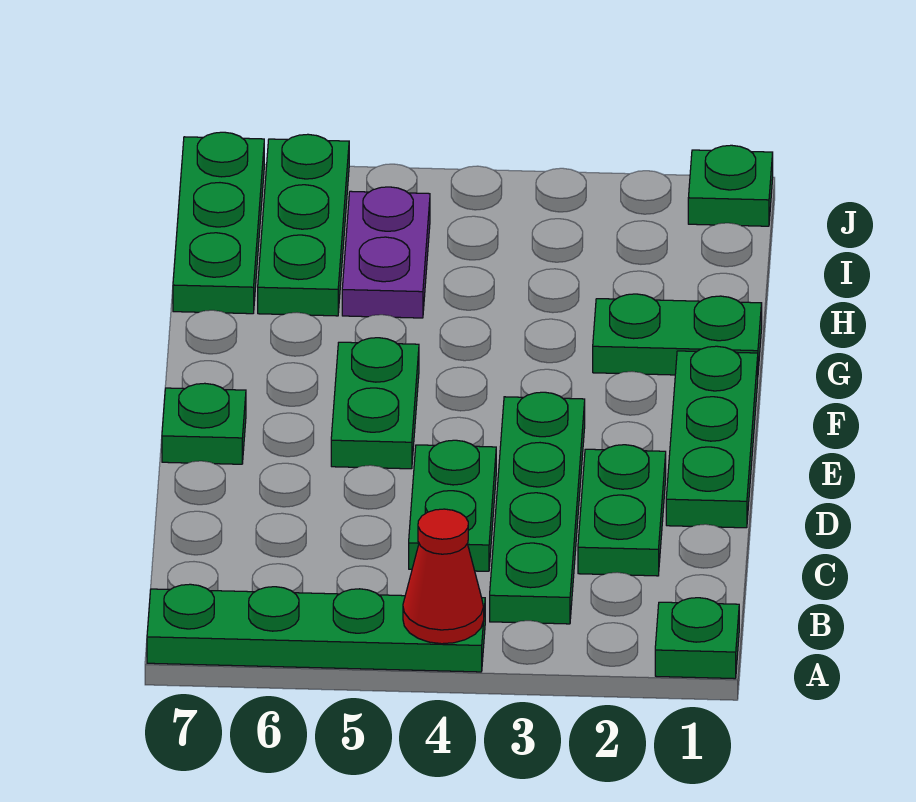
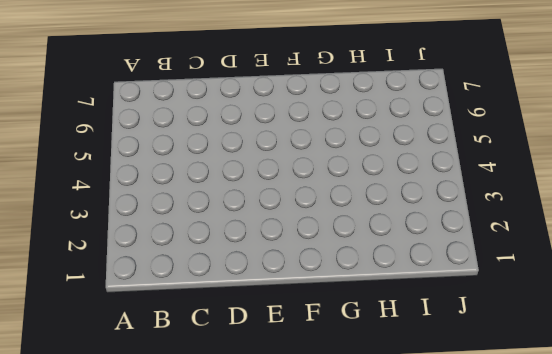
none -> green plate A1 level 1
none -> green plate A4:A7 level 1
none -> green plate B3:E3 level 1

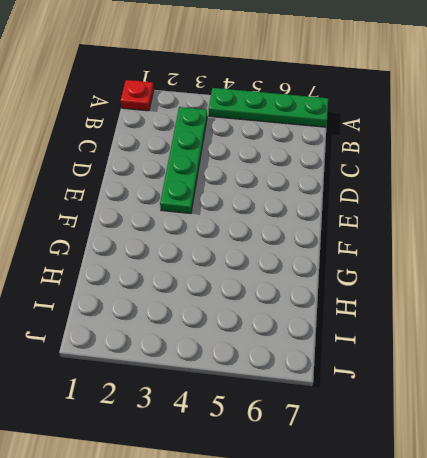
red plate A1 level 1 -> green plate A1 level 1
none -> green plate C2:D2 level 1
none -> green plate C4:D4 level 1
none -> green plate D1:F1 level 1

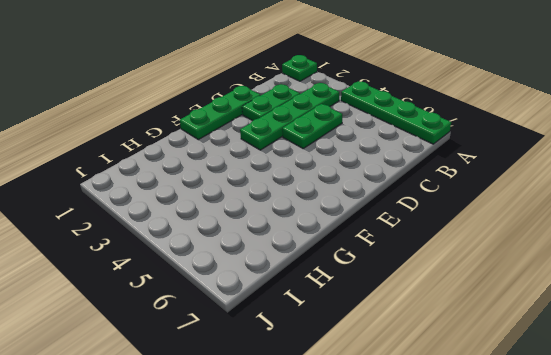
none -> green plate E5:F5 level 1
none -> green plate E7 level 1
none -> green plate G1:G2 level 1

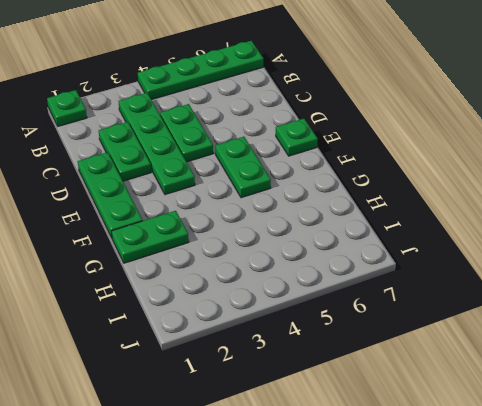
none -> purple plate H5:I5 level 1
none -> green plate H6:J6 level 1
none -> green plate H7:J7 level 1

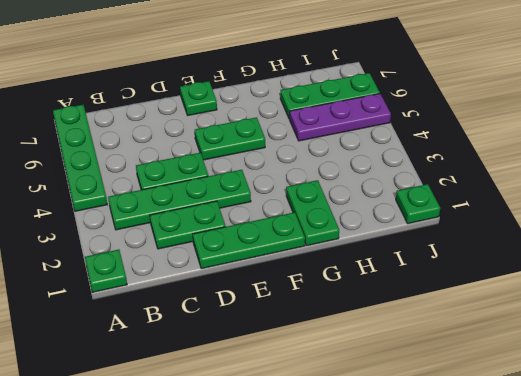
purple plate H5:J5 level 1 -> purple plate H5:I5 level 1
none -> green plate H7:J7 level 1
none -> red cone A4 level 2

